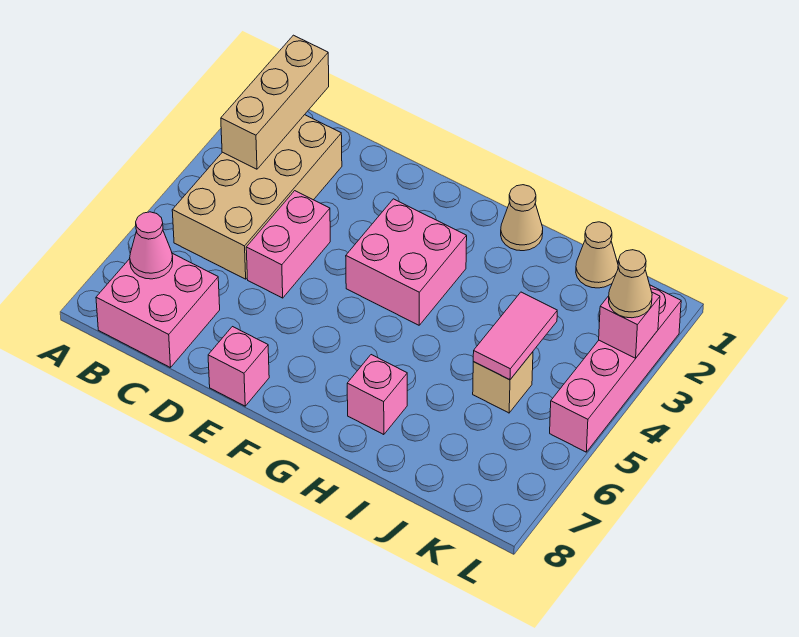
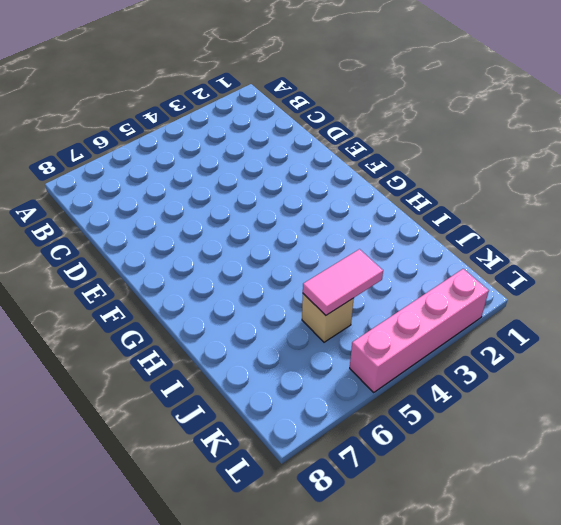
none -> tan brick B2:C5 level 1
none -> pink brick B7:C8 level 1
none -> pink brick D4:D5 level 1

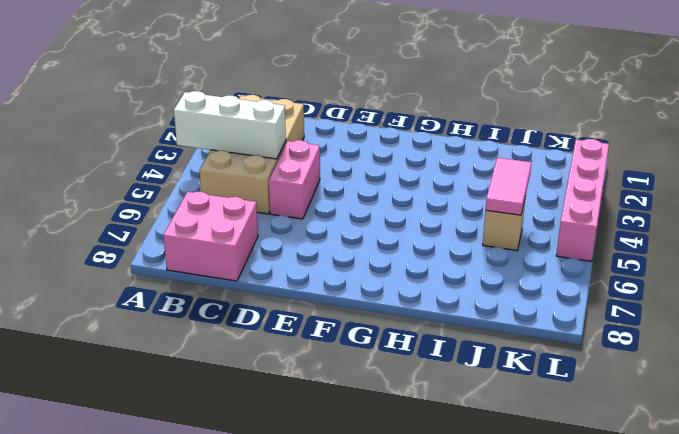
white brick A4:C4 level 2 -> none
none -> pink brick E8 level 1
none -> pink brick F3:G4 level 1
none -> tan cone H1 level 1

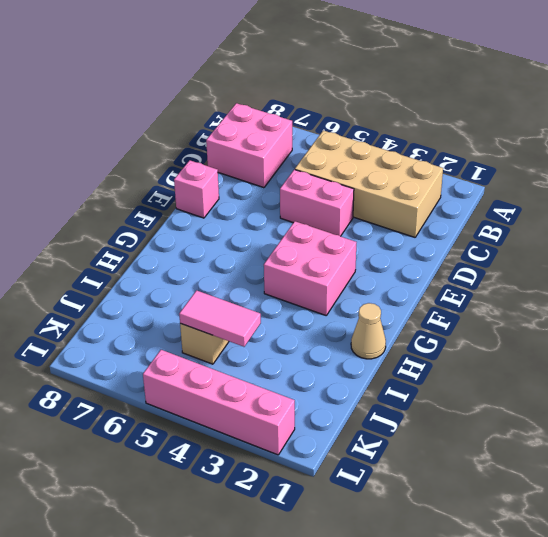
none -> pink brick H7 level 1
none -> tan cone J1 level 1
none -> tan brick B1:B3 level 2

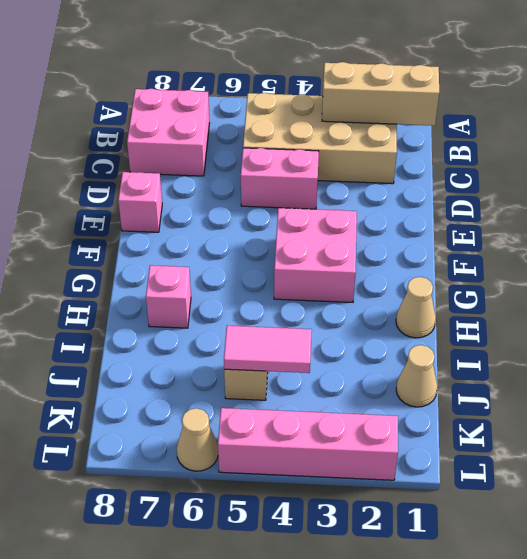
tan cone L6 level 1 -> tan cone L3 level 3
none -> pink cone B7 level 2
none -> pink brick L3 level 2

